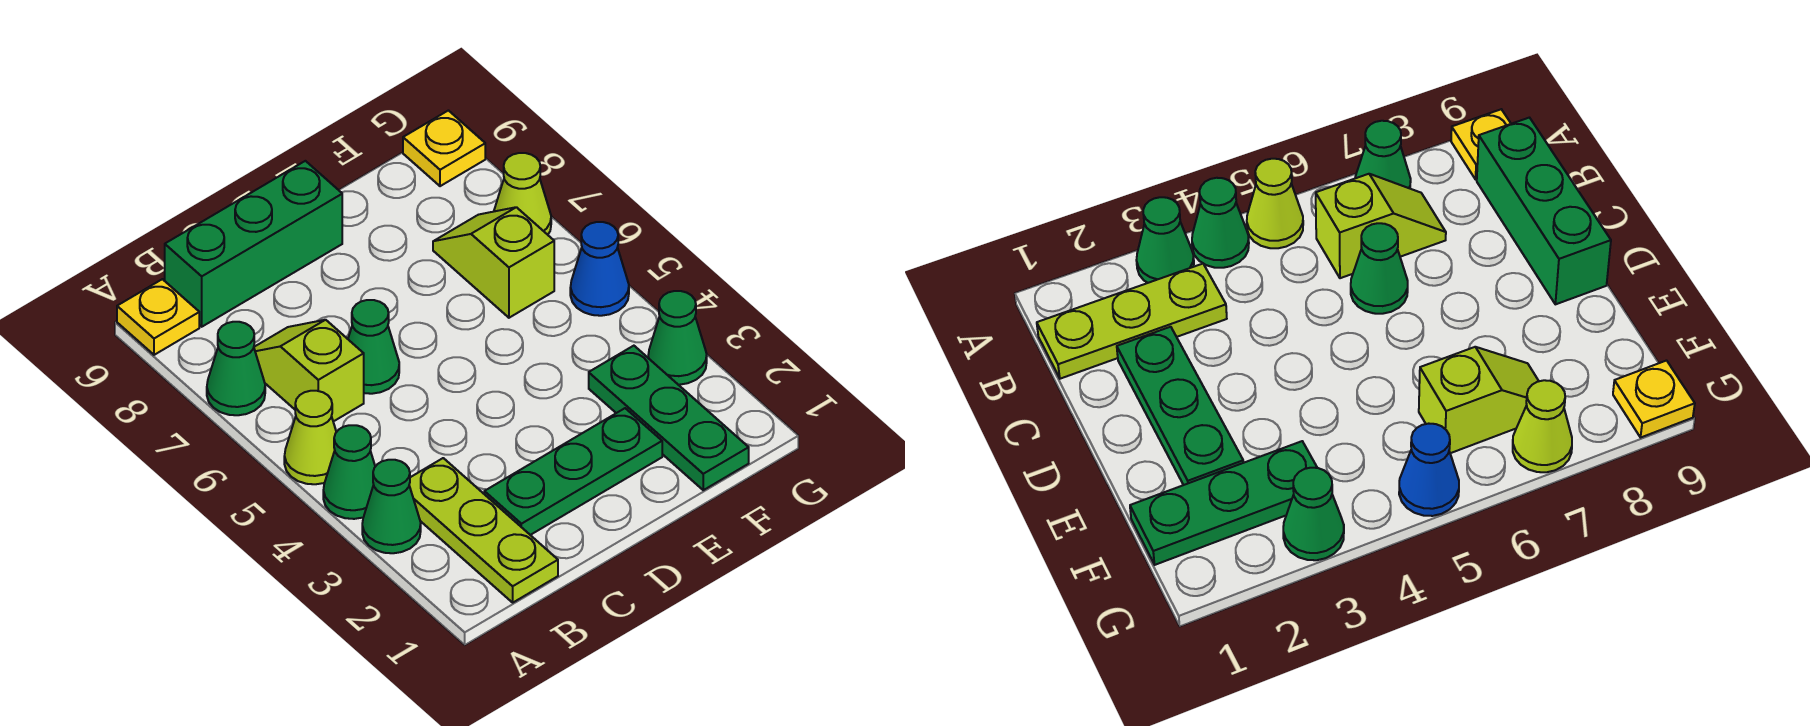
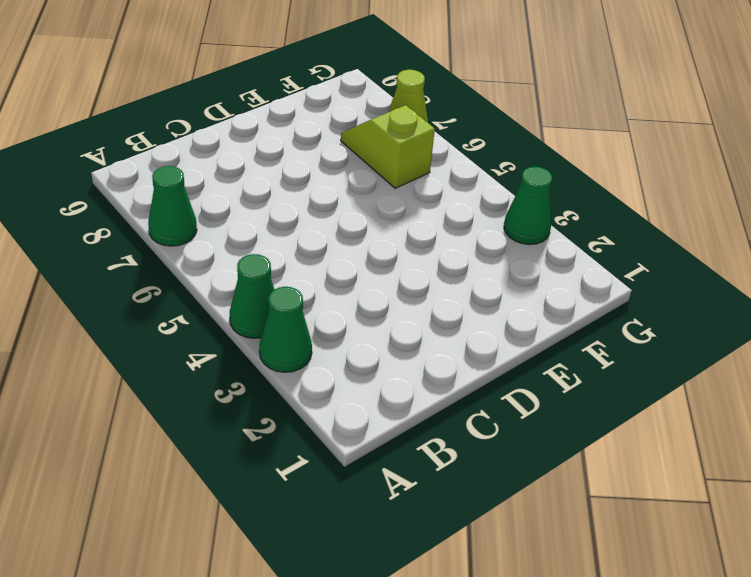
none -> lime cone A5 level 1
none -> yellow plate A9 level 1
none -> lime plate B1:B3 level 1

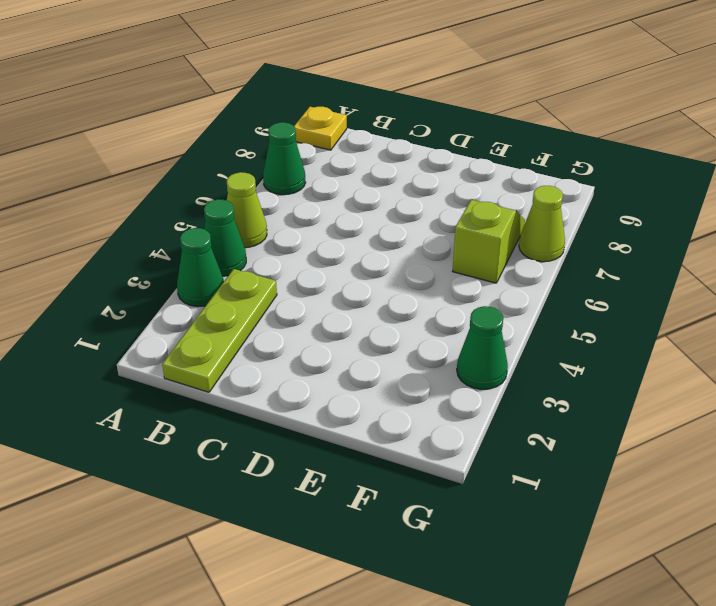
none -> lime slope B6:B7 level 1 top 6
none -> green brick B9:D9 level 1
none -> green plate C2:E2 level 1

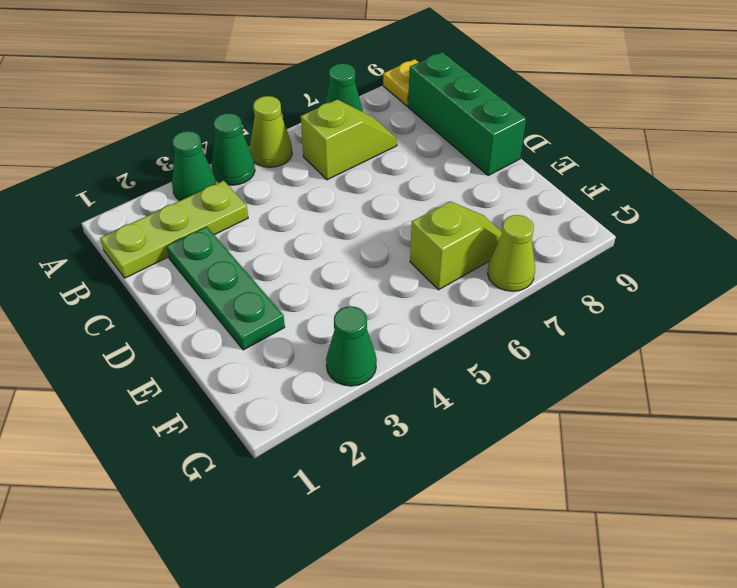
none -> green cone C6 level 1
none -> green plate F1:F3 level 1
none -> blue cone G5 level 1

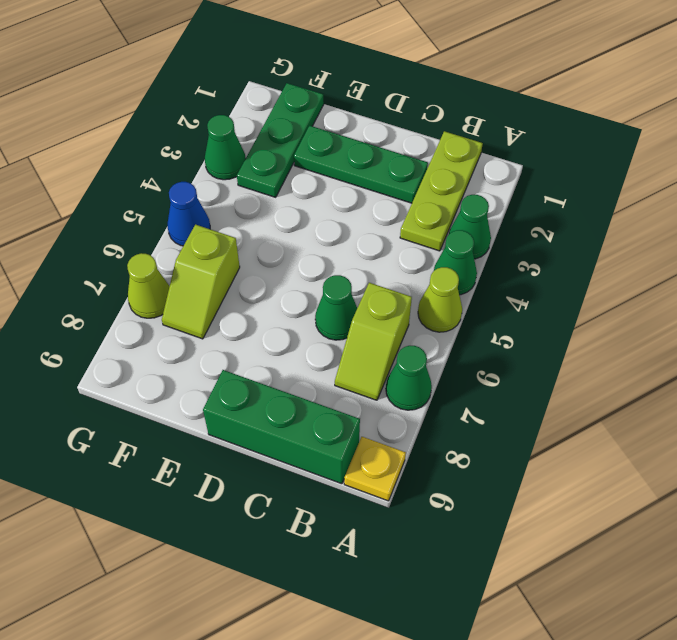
none -> yellow plate G9 level 1

